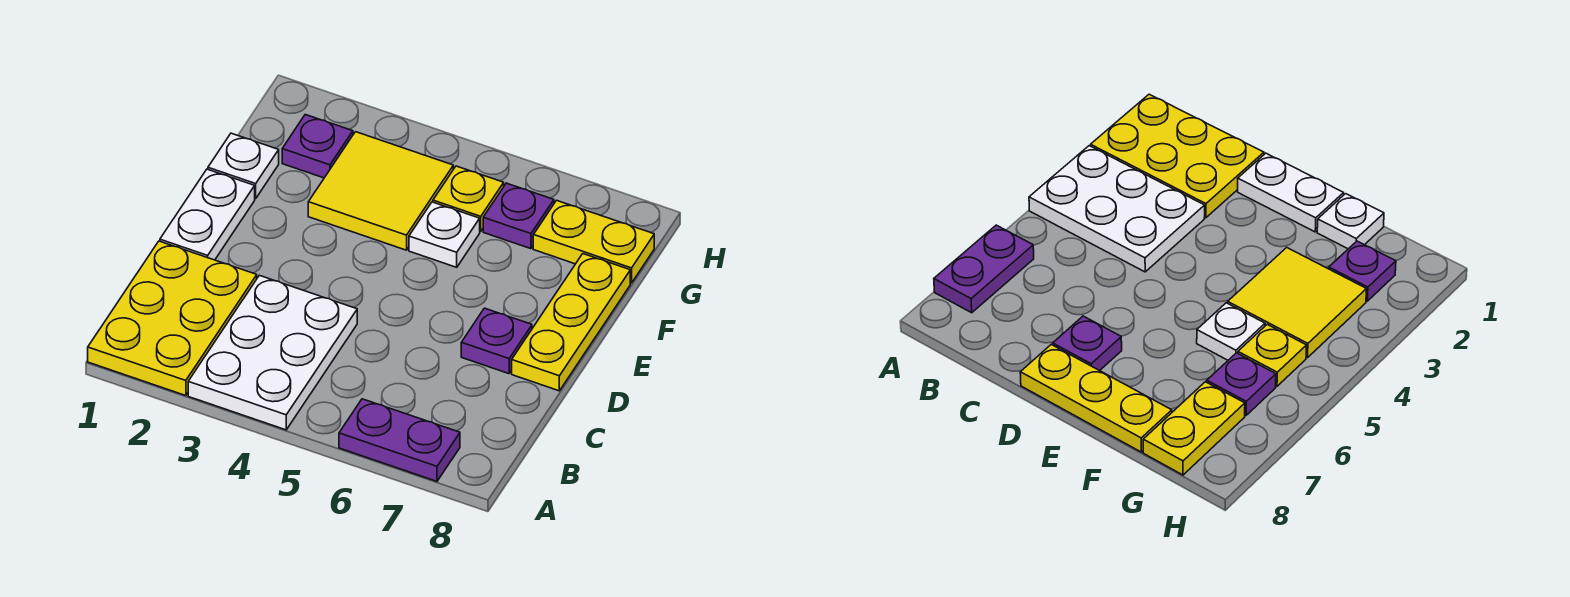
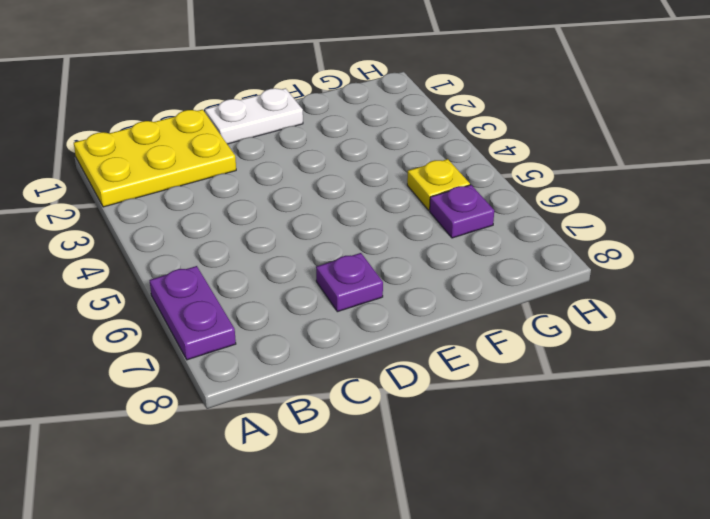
none -> white plate A3:C4 level 1
none -> yellow plate D8:F8 level 1
none -> white plate F1 level 1

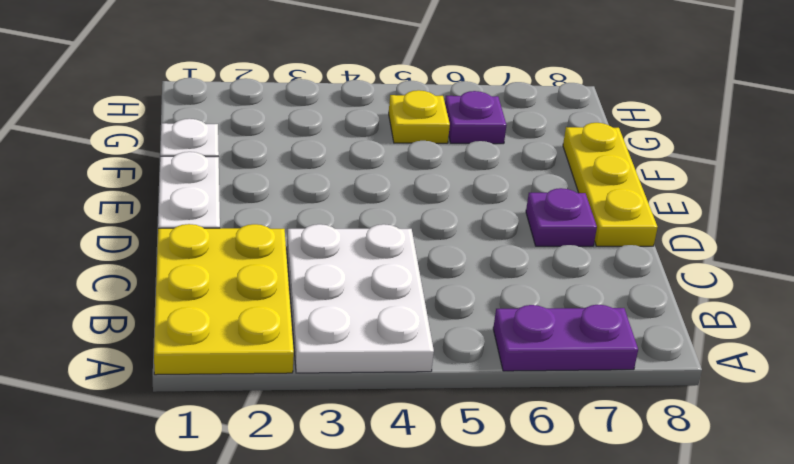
none -> yellow tile F3:G4 level 1
none -> white plate F5 level 1
none -> purple plate G2 level 1

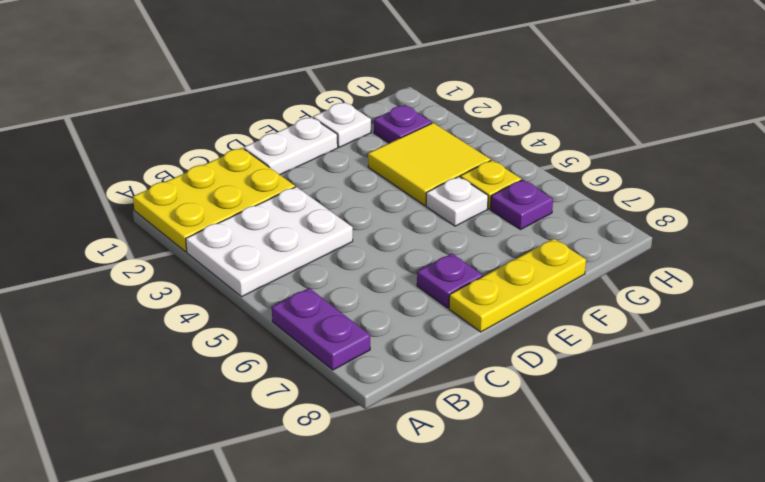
none -> yellow plate G7:G8 level 1

